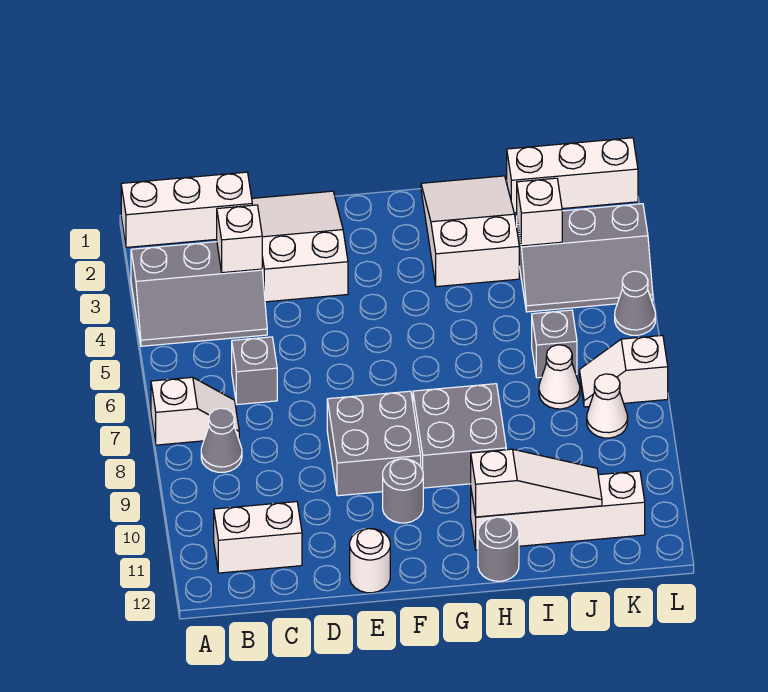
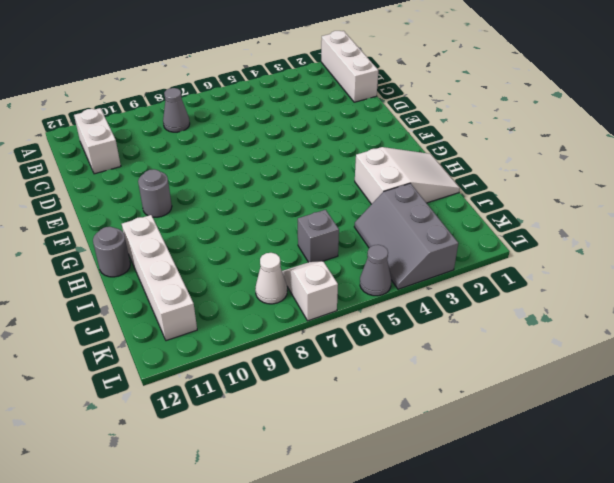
none -> grey slope A3:C4 level 1 top 3
none -> white slope A7:B7 level 1 top A
none -> grey brick C6 level 1

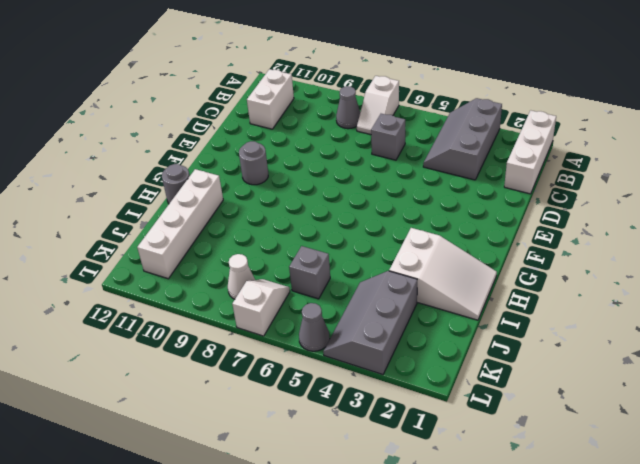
none -> white slope D1:E3 level 1 top 3
none -> grey brick E8:F9 level 1
none -> white round brick E12 level 1

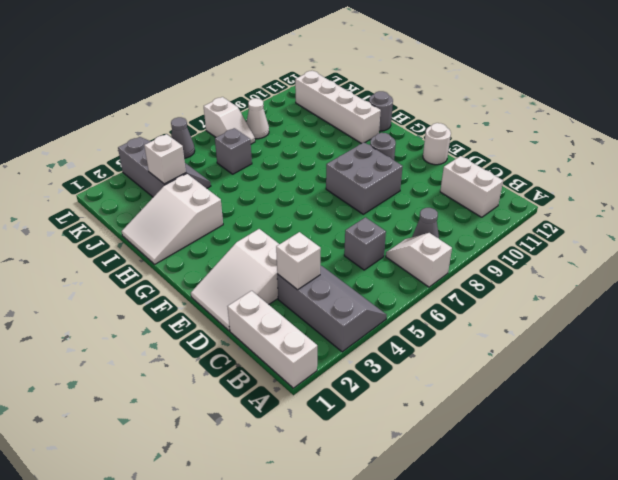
none -> grey brick G8:H9 level 1
none -> white brick J1:L1 level 1
none -> white cone J7 level 1

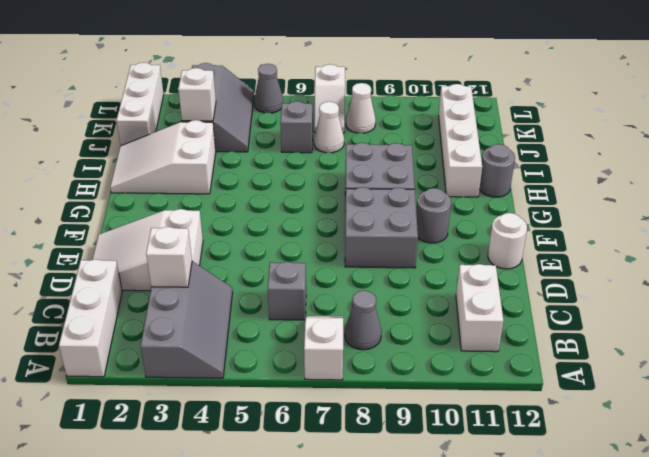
none -> white slope H11:J11 level 2 top H

